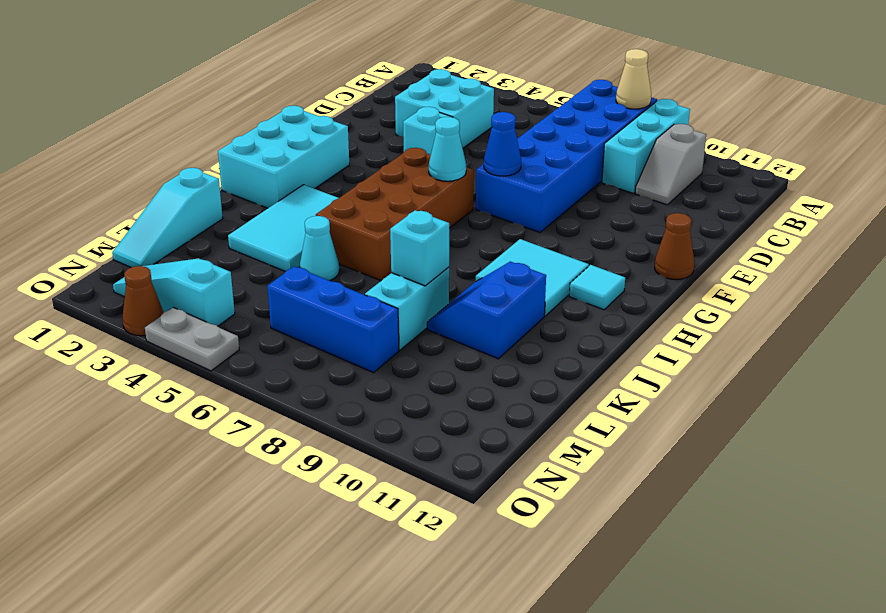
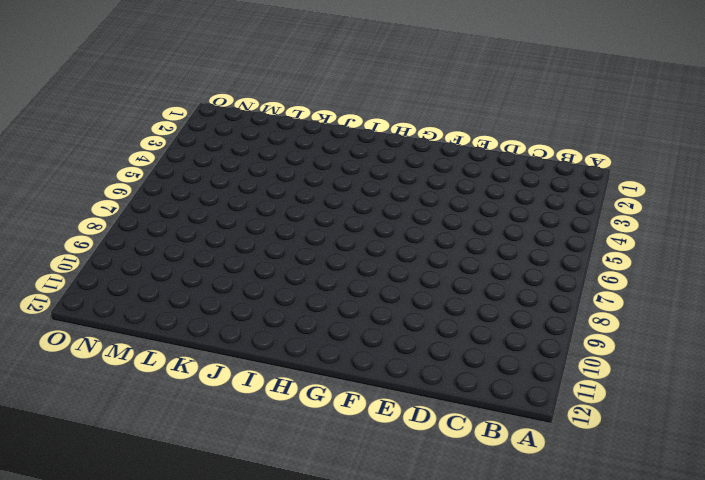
none -> blue brick A7:F8 level 1
none -> cyan brick A9:C9 level 1
none -> grey slope B10:C10 level 1 top B

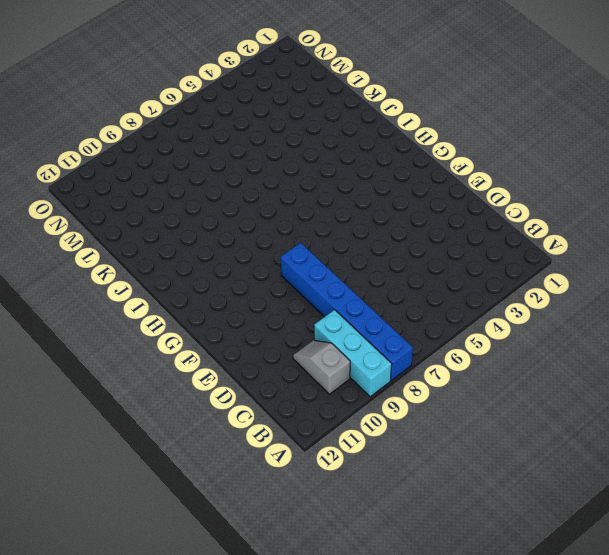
blue brick A8:F8 level 1 -> blue brick A7:F8 level 1
none -> cyan brick C3:D4 level 1
none -> cyan brick E4 level 1
none -> brown cone F12 level 1

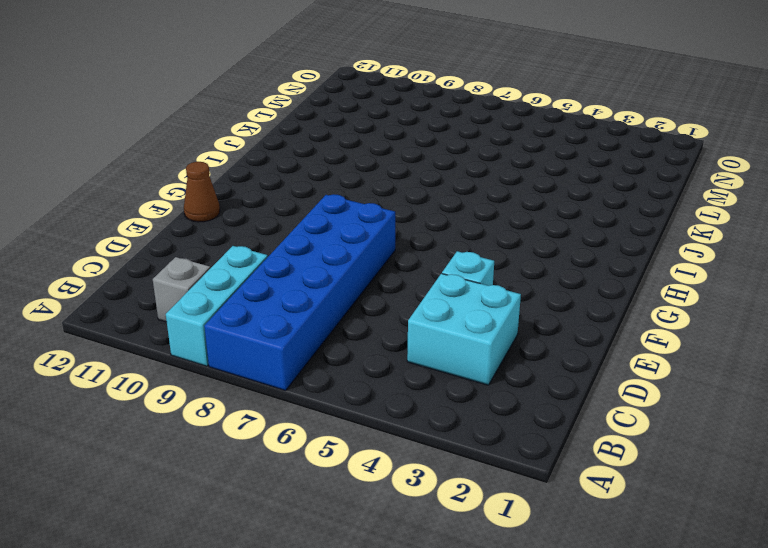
none -> cyan brick G1:I2 level 1
none -> brown brick G5:J6 level 1
none -> cyan tile H9:I10 level 1

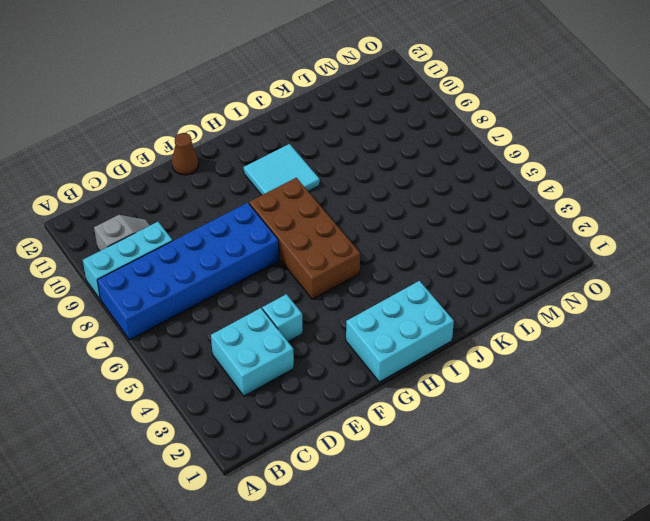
brown brick G5:H8 level 1 -> brown brick G5:J6 level 1
none -> cyan tile H11 level 1
none -> cyan tile I3:K4 level 1
none -> blue slope J9:K10 level 1 top 10

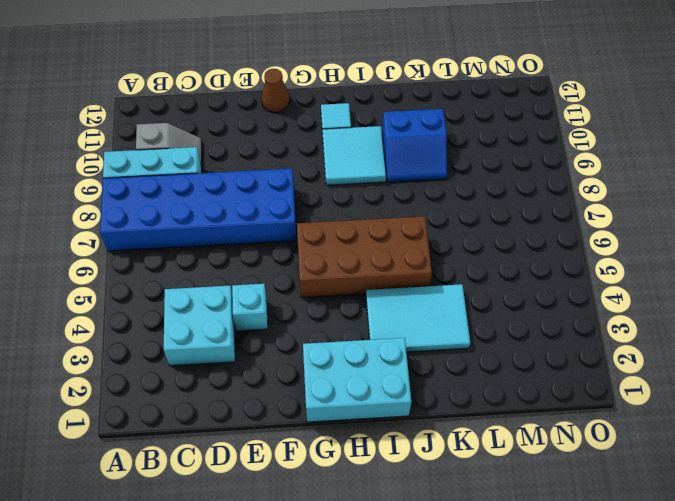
none -> cyan slope K1:M1 level 1 top K
none -> cyan cone K5 level 1
none -> cyan brick K8:L8 level 1

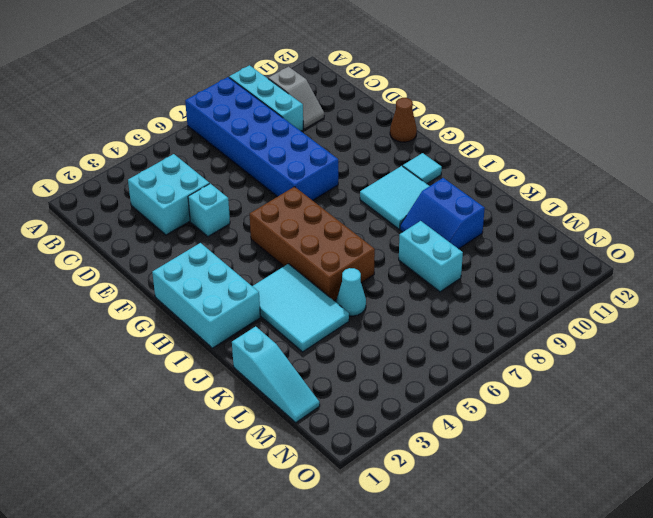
none -> blue brick M6:M8 level 1
none -> cyan slope N2:N4 level 1 top 4
none -> brown cone O3 level 1

